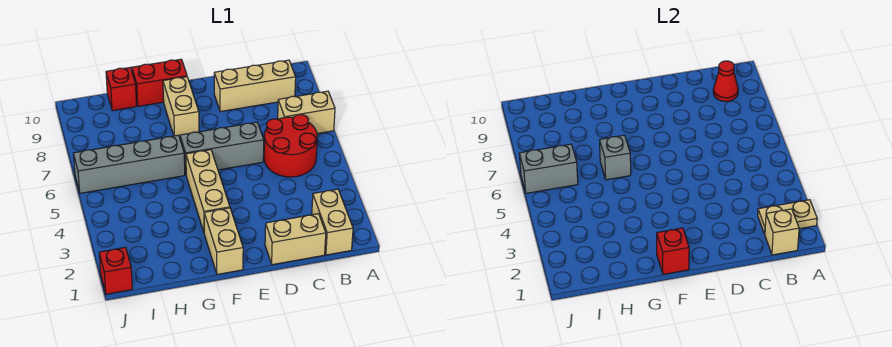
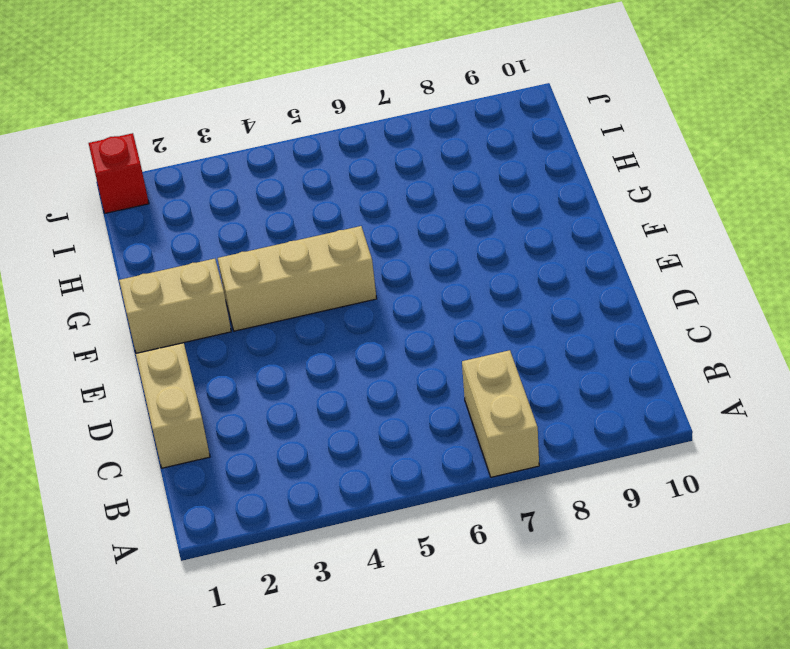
none -> tan brick B1:B2 level 1
none -> red round brick B5:C6 level 1
none -> tan brick B9:D9 level 1

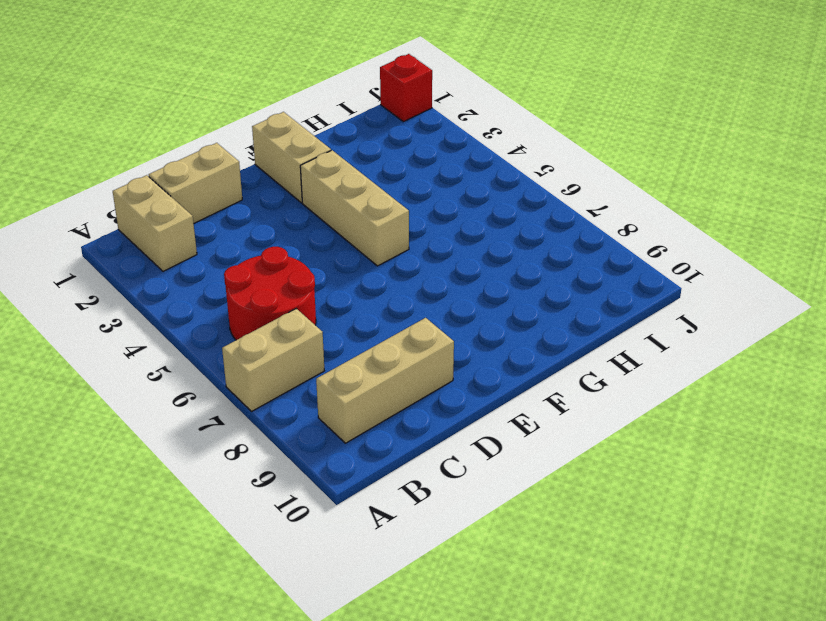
none -> grey brick D6:F6 level 1
none -> tan brick F8:F9 level 1
none -> red brick F10:G10 level 1

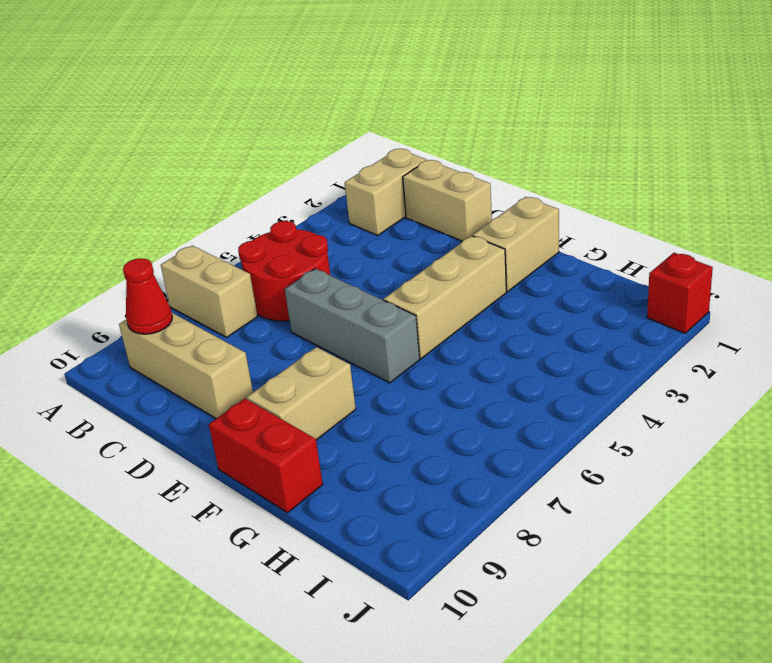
none -> grey brick G6:J6 level 1
none -> red brick H10 level 1
none -> tan plate A2:B2 level 2

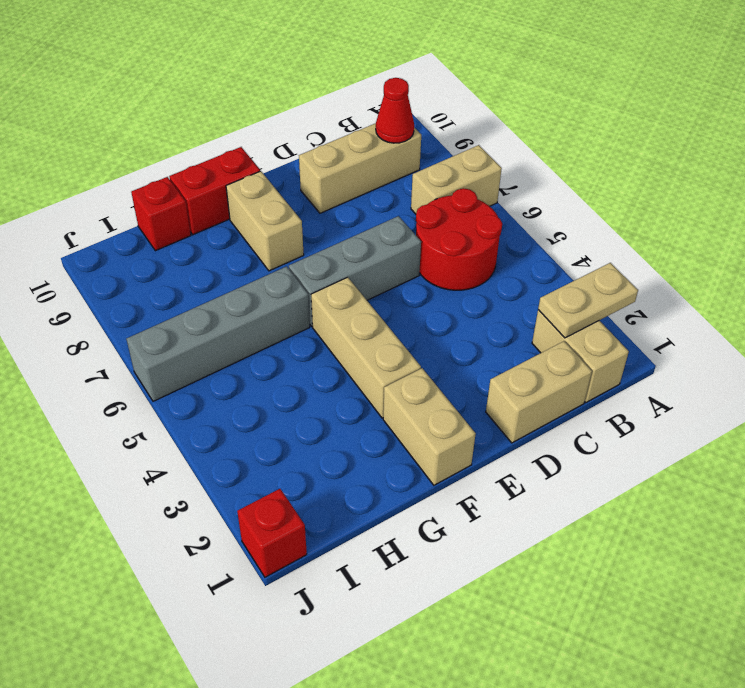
none -> tan brick B1 level 2
none -> red brick F1 level 2
none -> grey brick G6 level 2

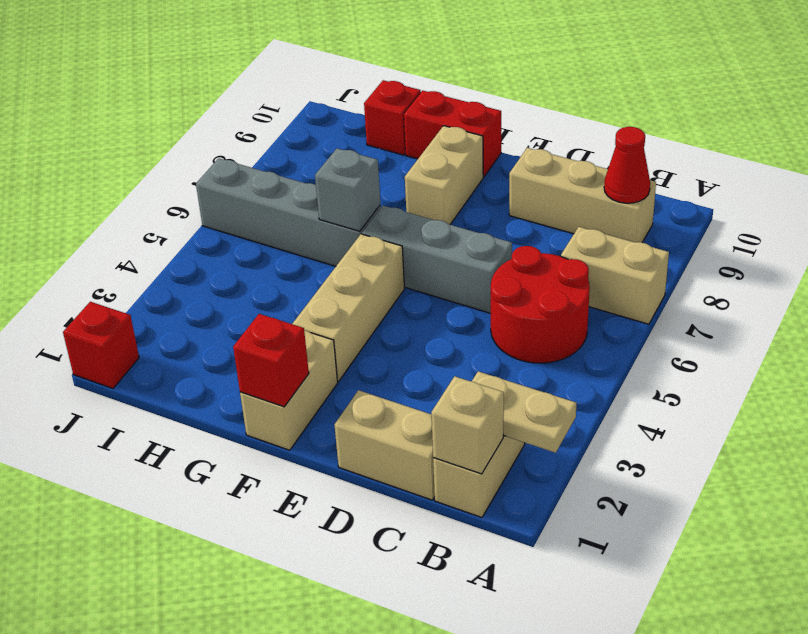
none -> grey brick I6:J6 level 2

